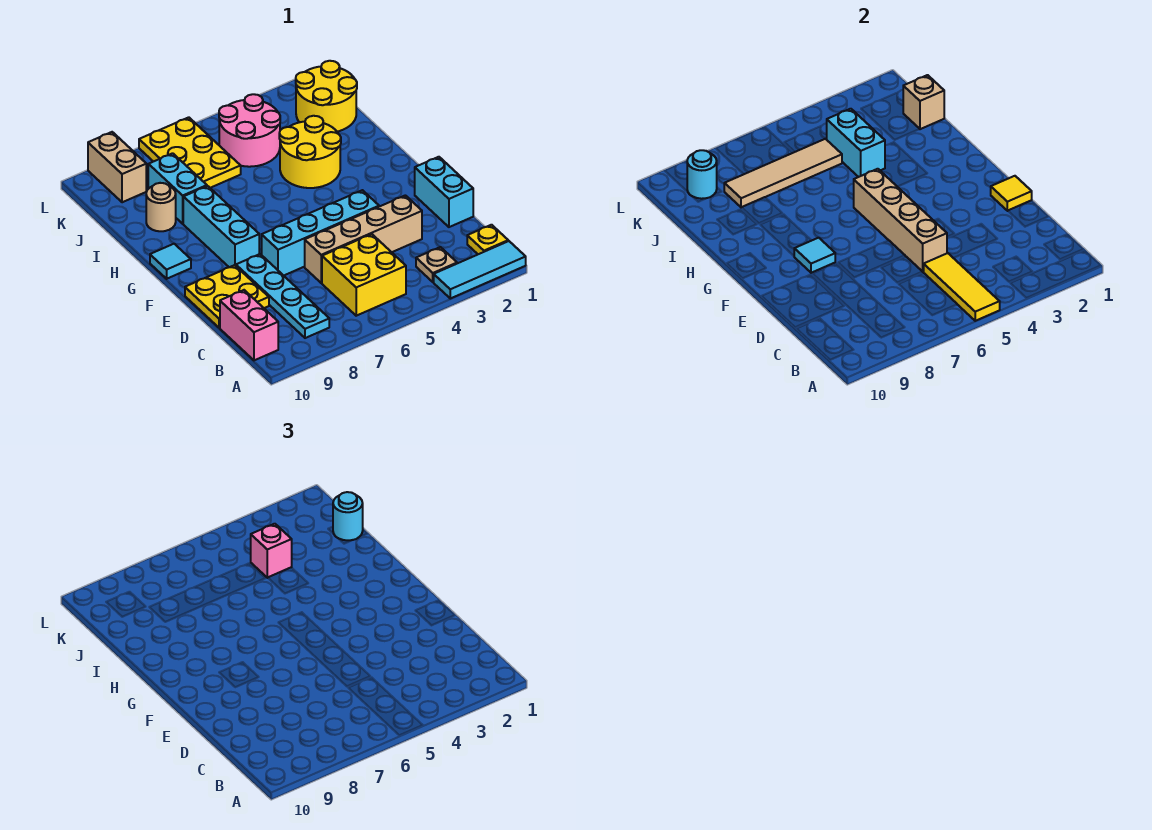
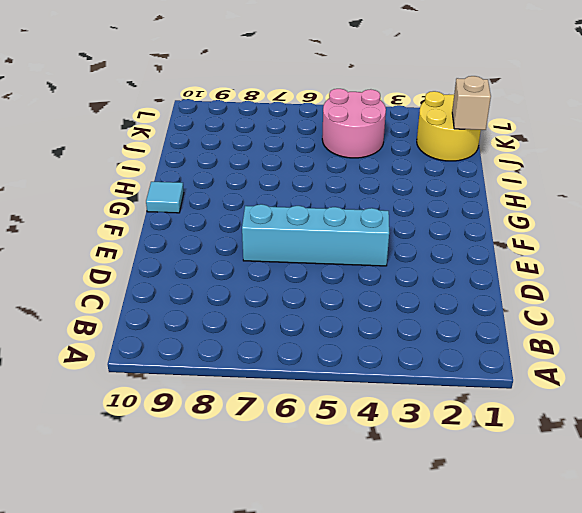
none -> cyan tile A1:A3 level 1
none -> yellow plate B1 level 1
none -> tan plate B3 level 1

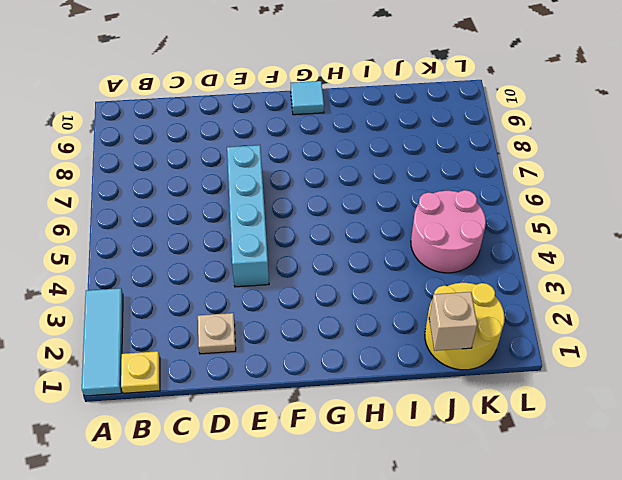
tan plate D2 level 1 -> tan plate B3 level 1
none -> yellow brick B5:C6 level 1
none -> cyan plate B8:E8 level 1
none -> pink brick B10:C10 level 1

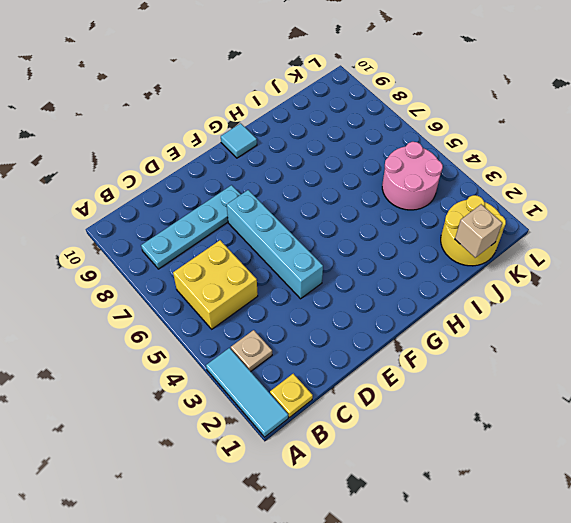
none -> pink brick B10:C10 level 1
none -> cyan brick D1:E1 level 1
none -> tan brick D3:D6 level 1

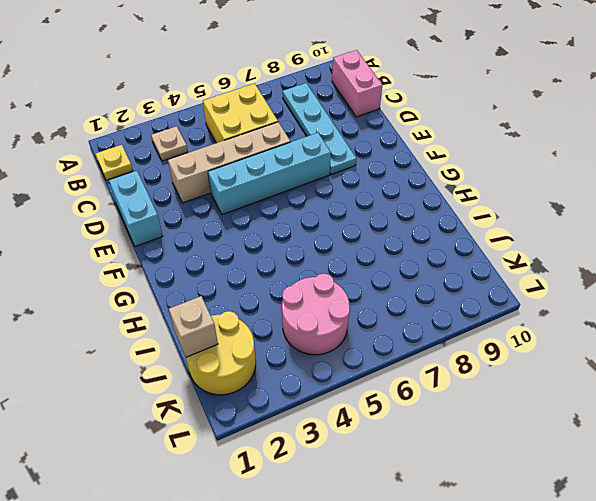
none -> cyan tile A1:A3 level 1
none -> yellow plate D9:E10 level 1
none -> cyan brick F8:H8 level 1

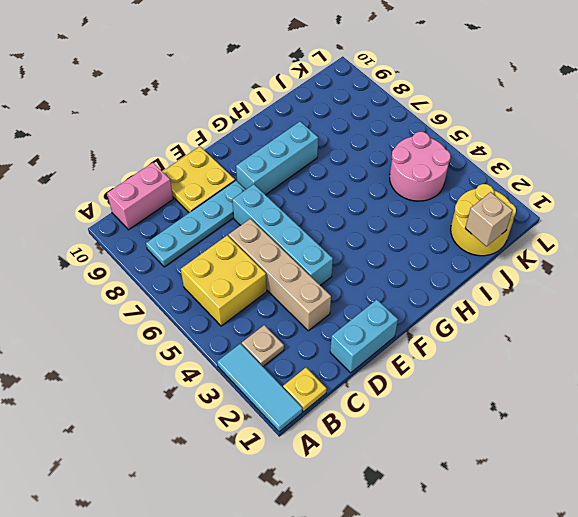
none -> cyan tile G10 level 1
none -> yellow round brick H3:I4 level 1
none -> cyan brick I8:J8 level 1

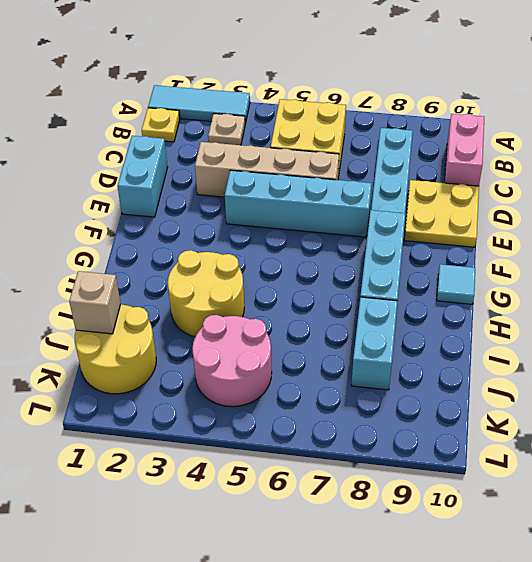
none -> tan round brick I9 level 1
none -> yellow plate J6:L7 level 1
none -> tan brick K9:L9 level 1

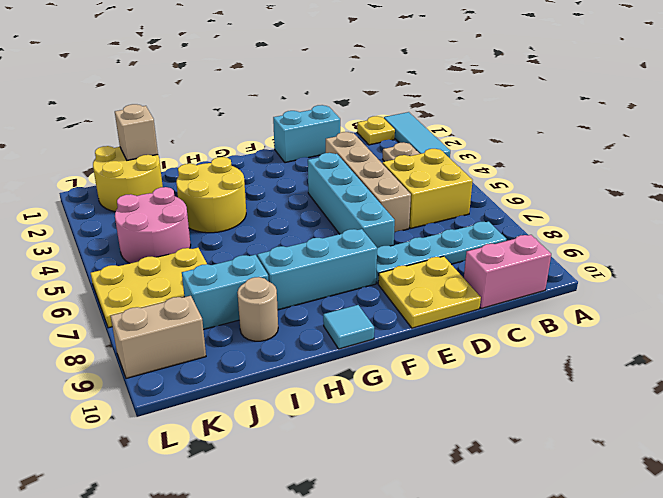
none -> yellow tile A5:C5 level 2
none -> tan brick D5:G5 level 2
none -> yellow tile E1 level 2

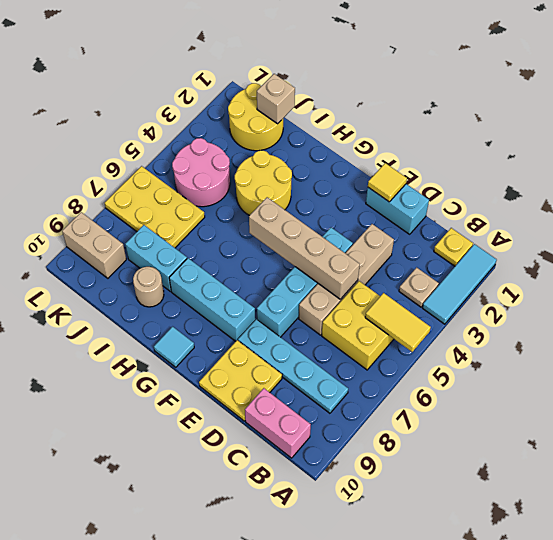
yellow tile A5:B5 level 2 -> yellow tile A5:C5 level 2
none -> cyan tile F8 level 2
none -> cyan brick I4:J4 level 2
none -> tan tile J5:J8 level 2

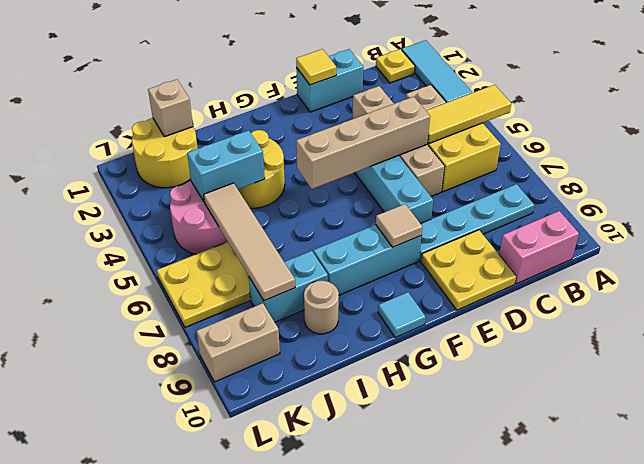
tan tile F8 level 2 -> cyan tile F8 level 2
none -> cyan round brick K9 level 2
none -> cyan round brick J1 level 3
none -> pink brick J4 level 3

